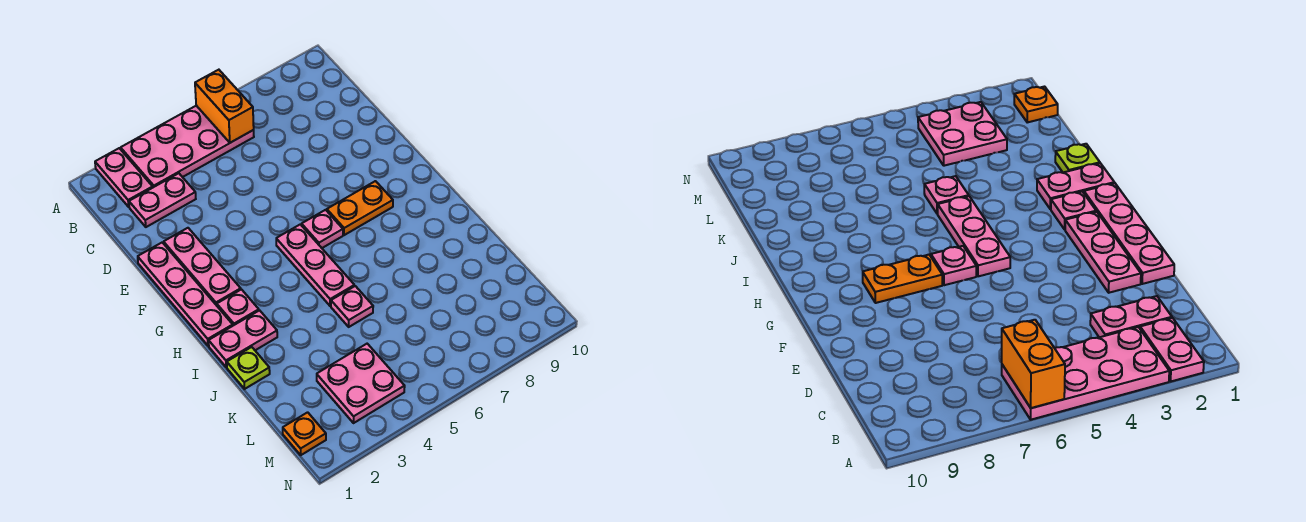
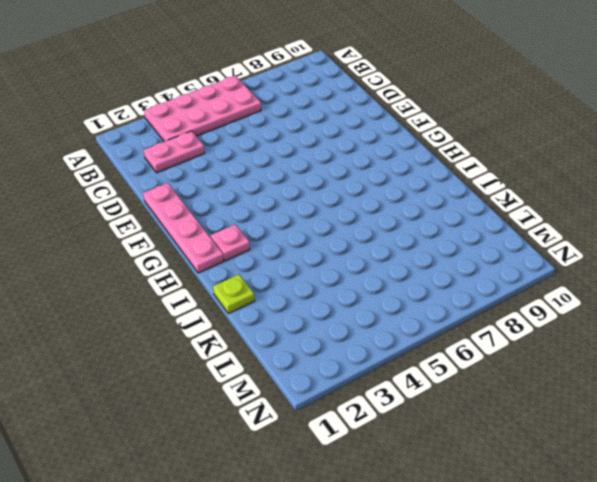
none -> pink plate A2:B2 level 1
none -> pink plate E2:G2 level 1
none -> pink plate G5:I5 level 1

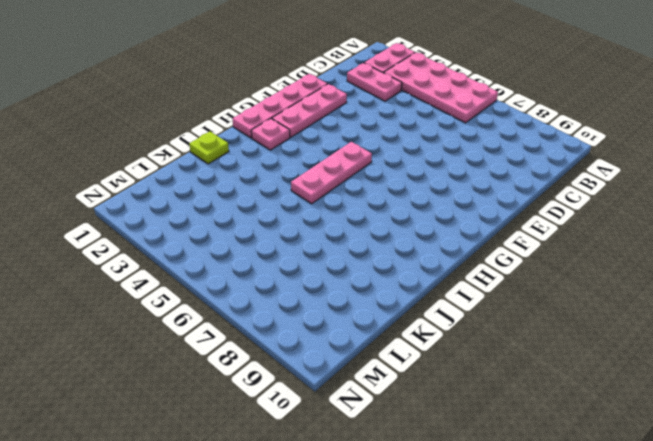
none -> pink plate G6 level 1
none -> orange plate G7:G8 level 1
none -> pink plate I1:I2 level 1

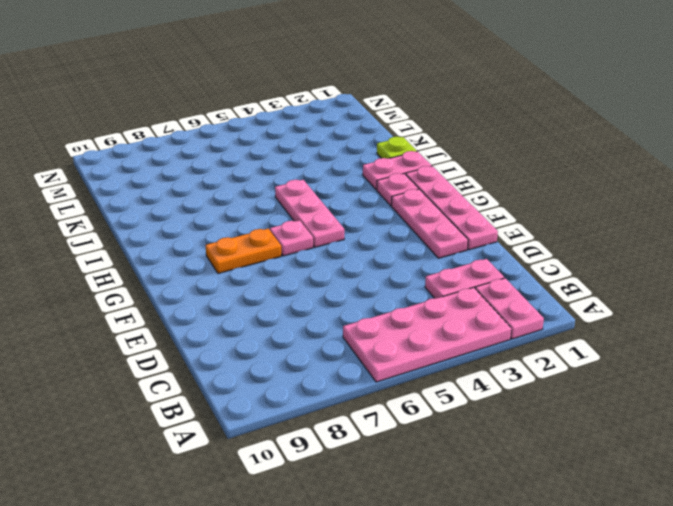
none -> pink plate J5 level 1
none -> pink plate L3:M4 level 1
none -> orange plate M1 level 1

